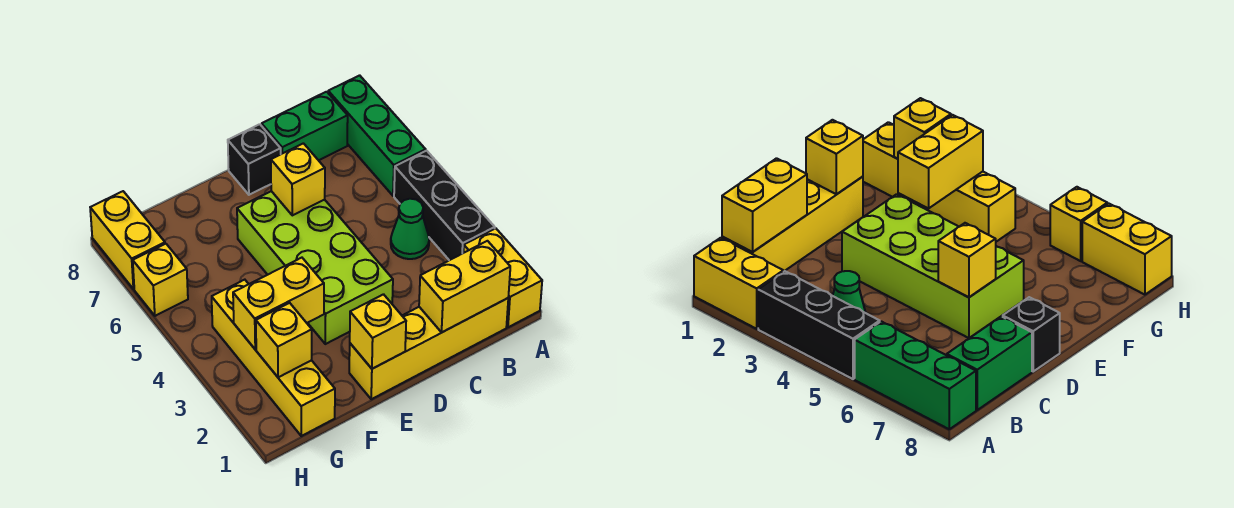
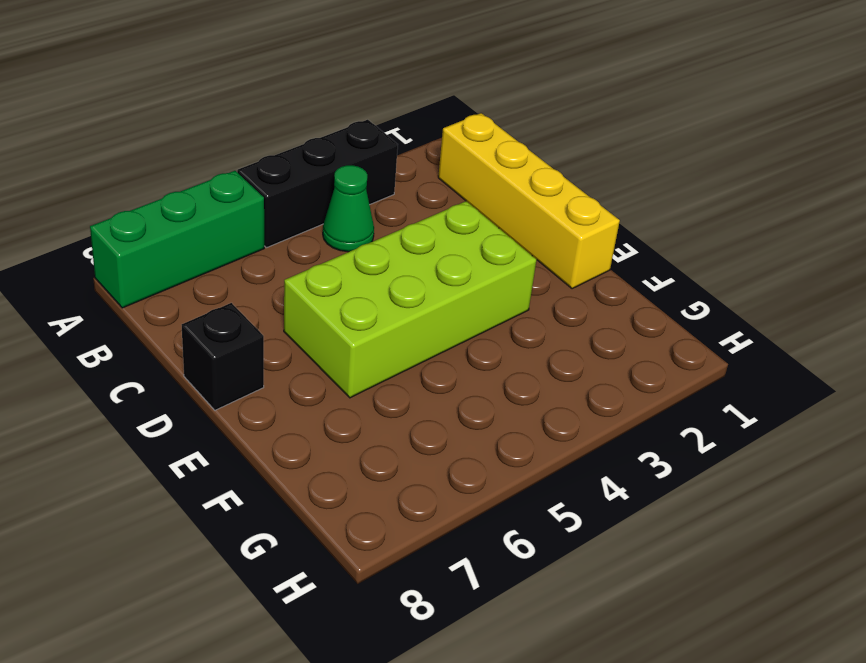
none -> yellow brick A1:A2 level 1
none -> green brick B8:C8 level 1
none -> yellow brick G1:G4 level 1

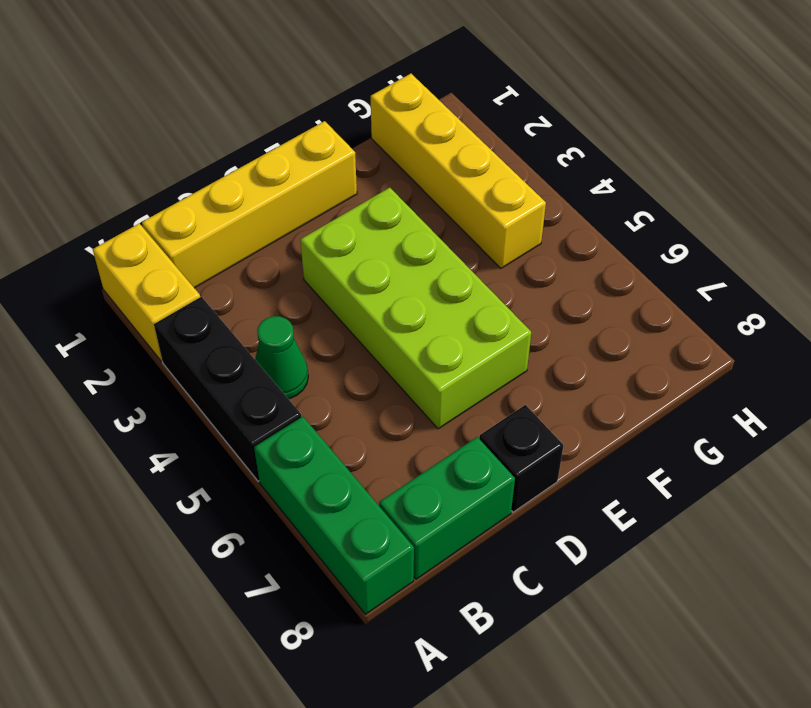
none -> yellow brick H6 level 1
none -> yellow brick H7:H8 level 1
none -> yellow brick B1:C1 level 2

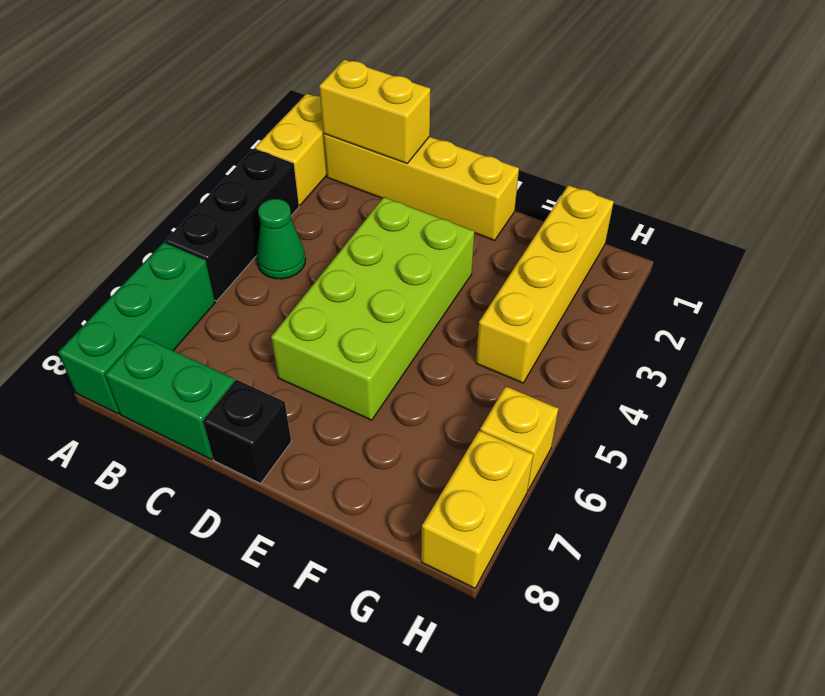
none -> yellow brick D6 level 2
none -> yellow brick E1 level 2
none -> yellow brick F3:G3 level 2

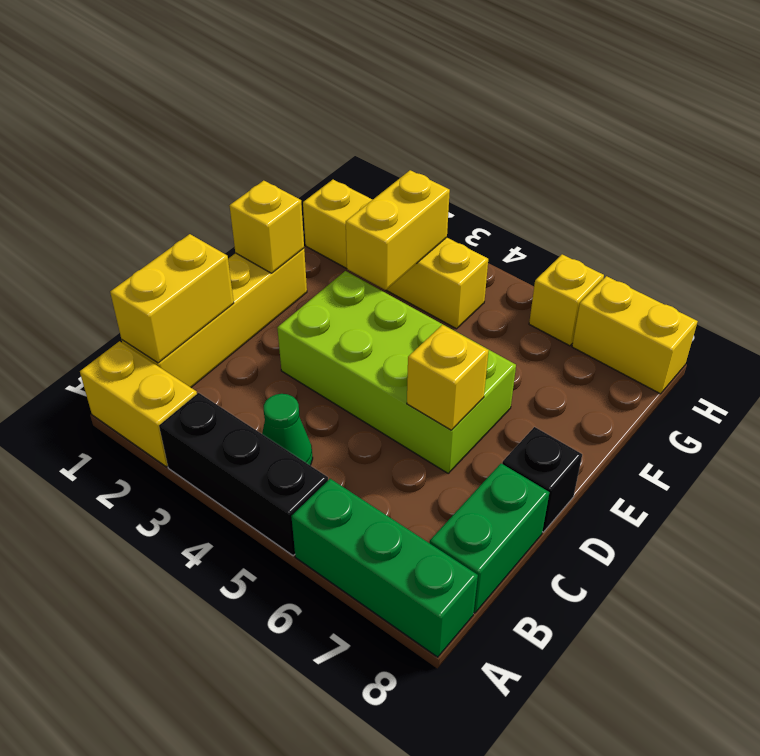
none -> yellow brick G2 level 2

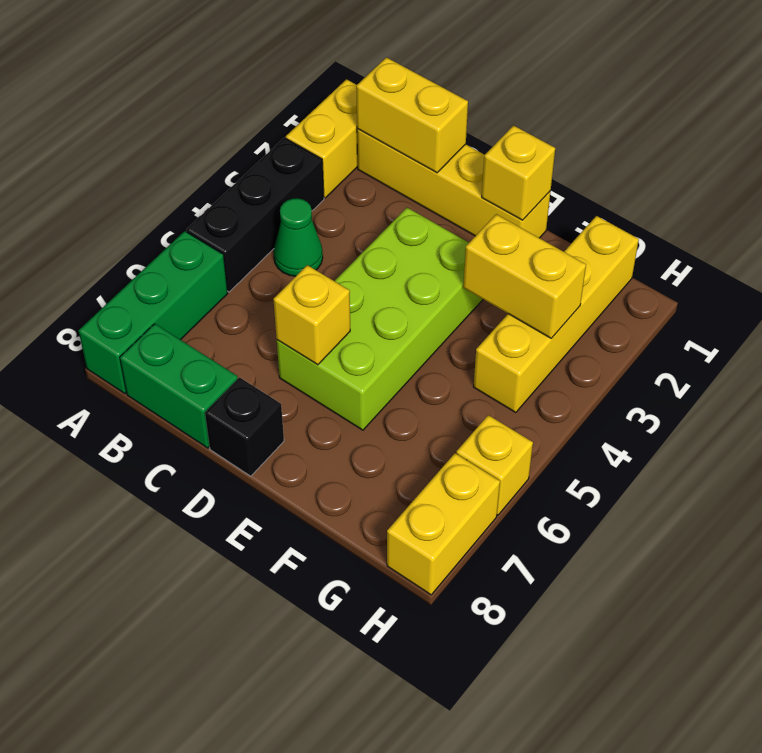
none -> yellow brick G2 level 2

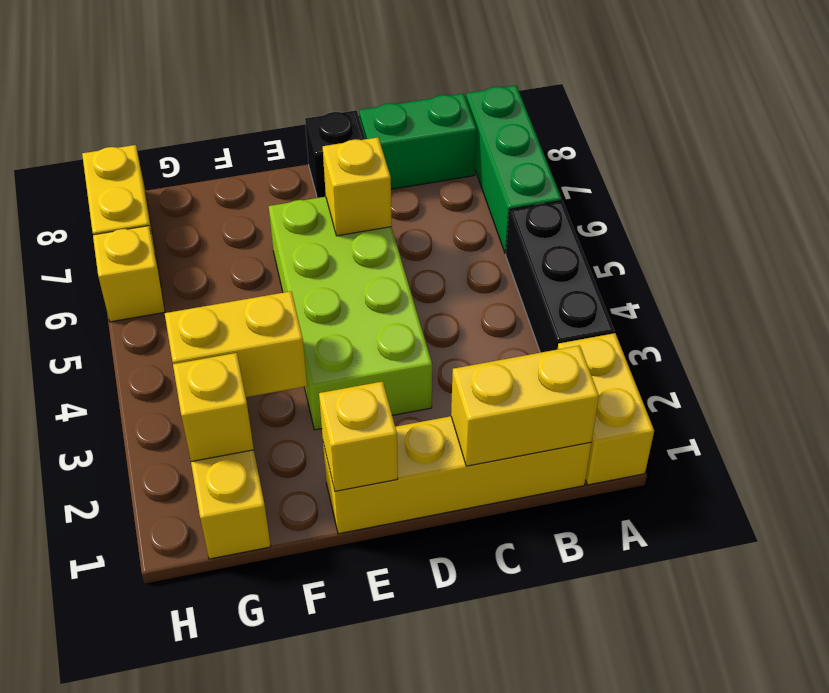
none -> green cone B4 level 1

